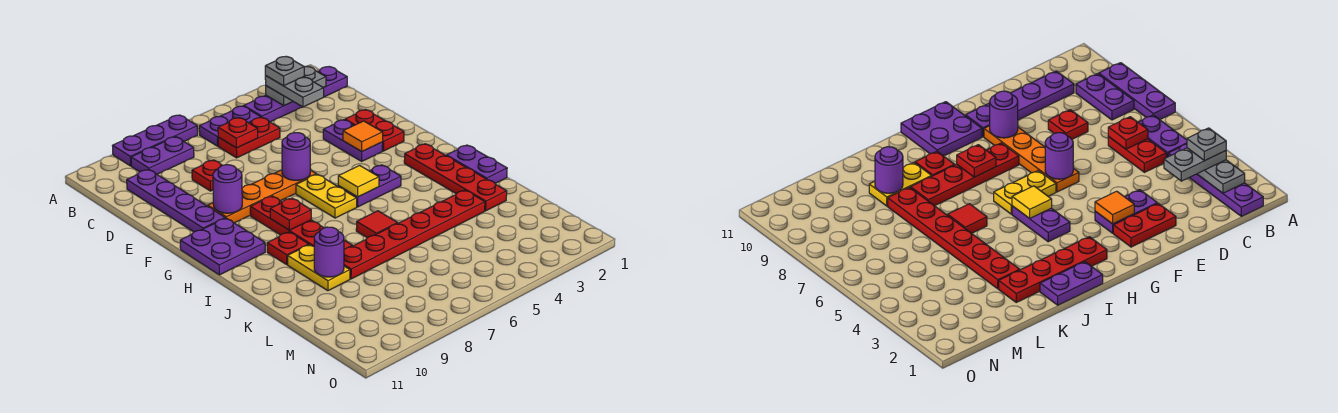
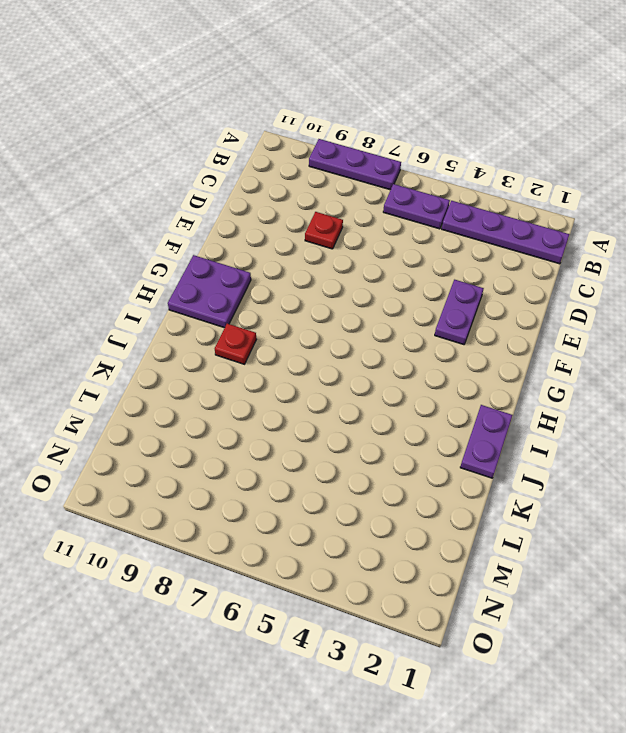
none -> purple plate B8:B9 level 1
none -> red plate C5:C6 level 1
none -> purple plate C10:F10 level 1
none -> red plate E2:F2 level 1

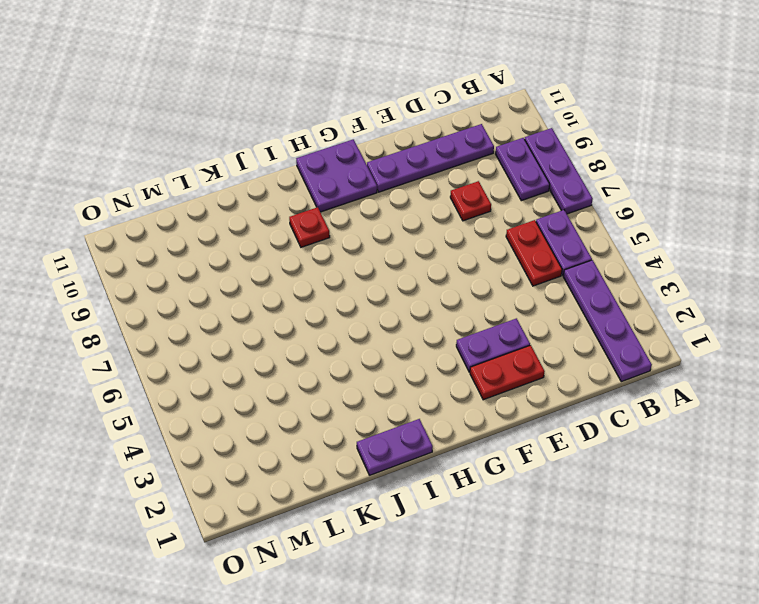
none -> orange plate F6:F9 level 1
none -> yellow plate G6:H6 level 1
none -> red plate G8:J8 level 1
none -> red plate H2:K2 level 1

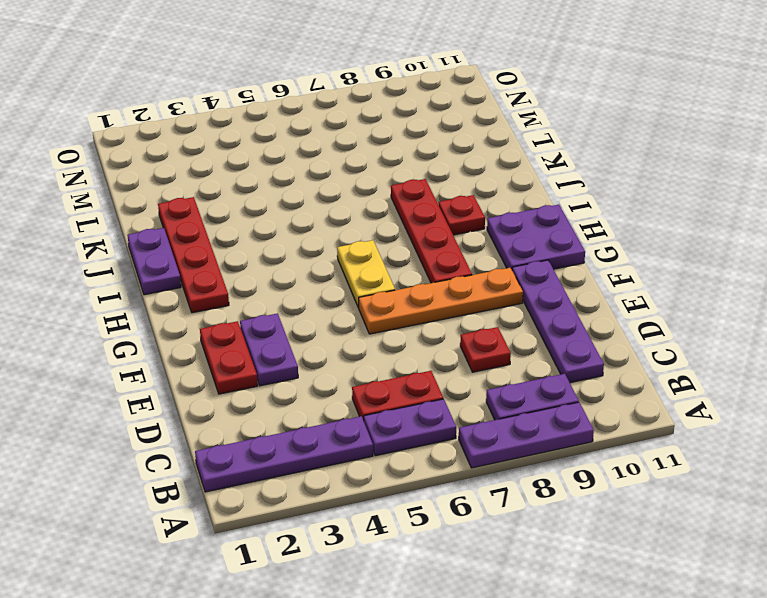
none -> purple plate H4:H5 level 1
none -> red tile J6 level 1
none -> yellow plate J9:K9 level 1
none -> red plate K3:K8 level 1

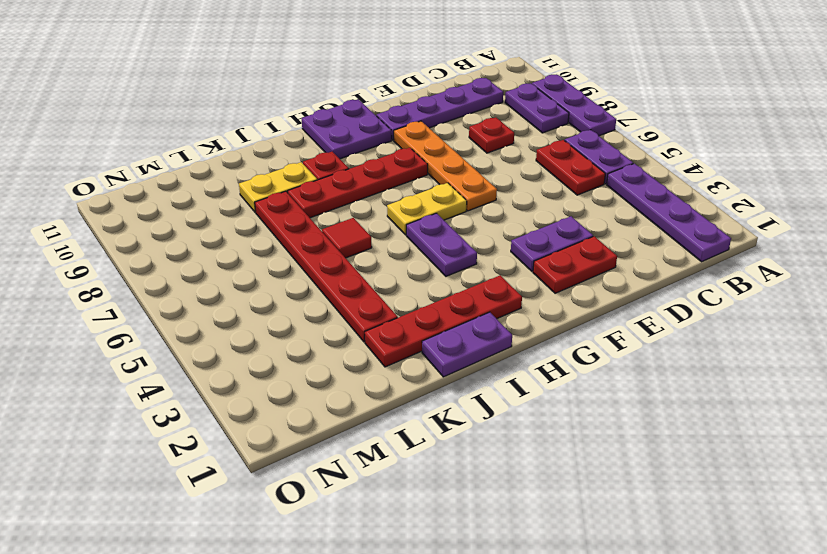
none -> grey plate B2:B3 level 2
none -> red plate C6 level 2
none -> orange tile F3 level 2
none -> purple round brick F6 level 2

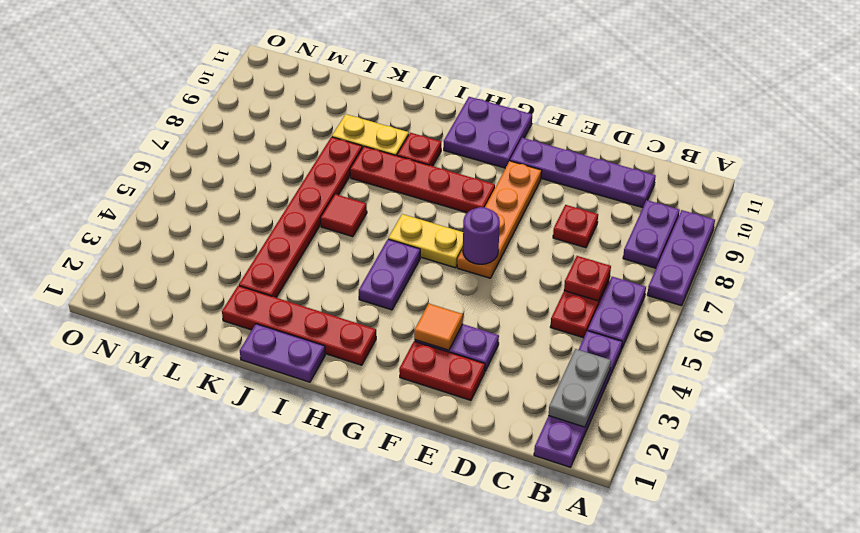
none -> purple round brick F9 level 2
none -> yellow tile H5 level 2
none -> red plate H8 level 2
none -> purple round brick K9 level 2

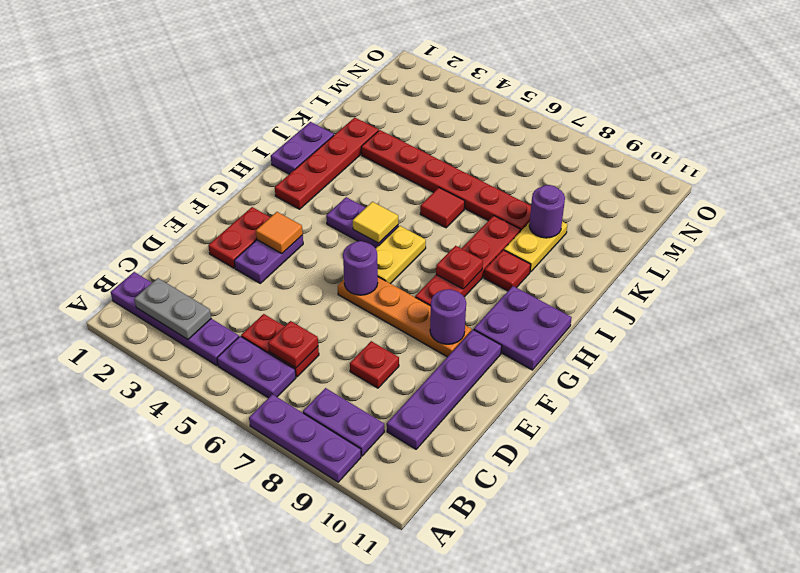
none -> grey plate B3:C3 level 3
none -> grey plate B3 level 4

